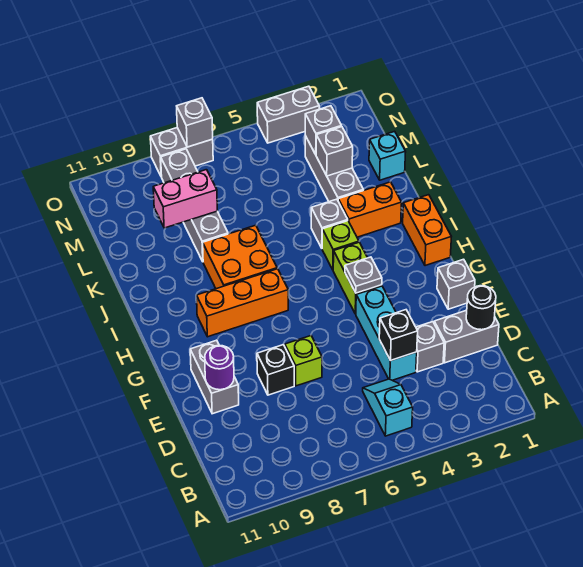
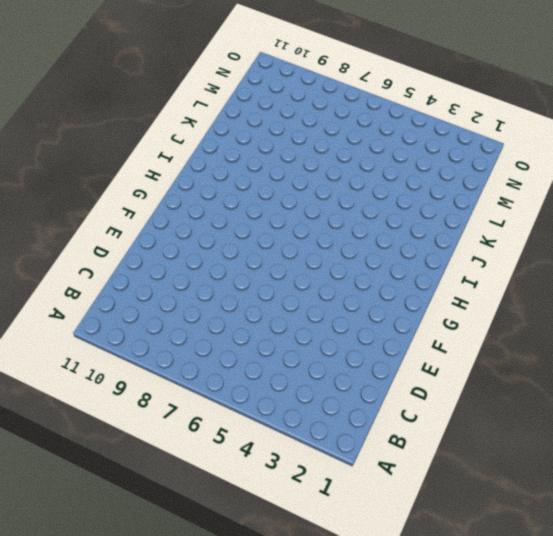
none -> cyan slope B5:C5 level 1 top B
none -> grey brick D1:D2 level 1
none -> grey brick D3 level 1

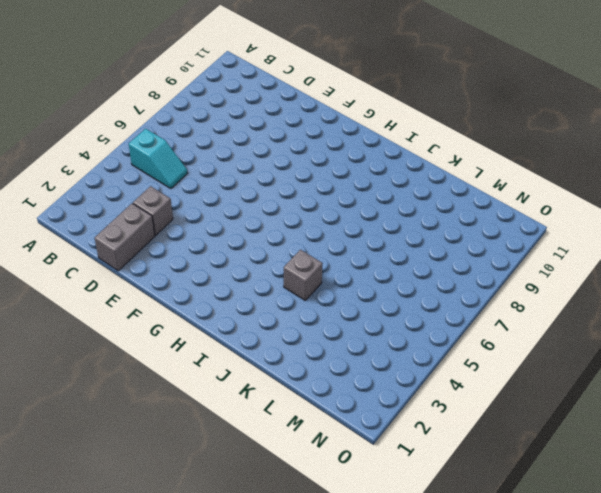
none -> cyan brick D4:F4 level 1
none -> lime brick E7 level 1
none -> black brick E8 level 1

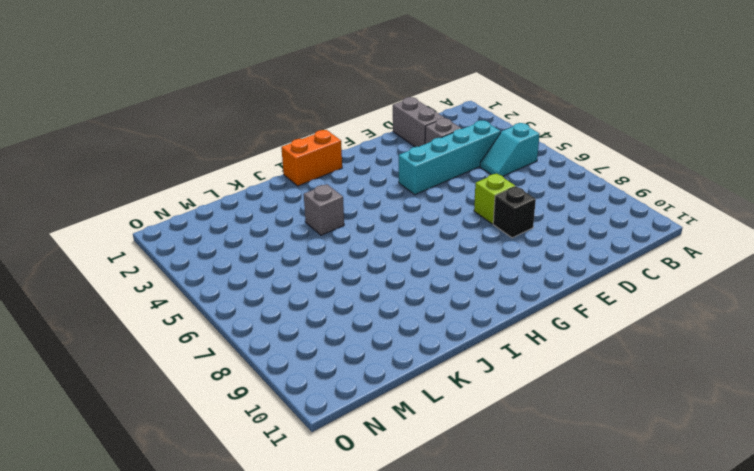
cyan brick C4:F4 level 1 -> cyan brick D4:F4 level 1
none -> grey brick E10:F10 level 1
none -> grey brick F1 level 1
none -> lime brick G4:H4 level 1

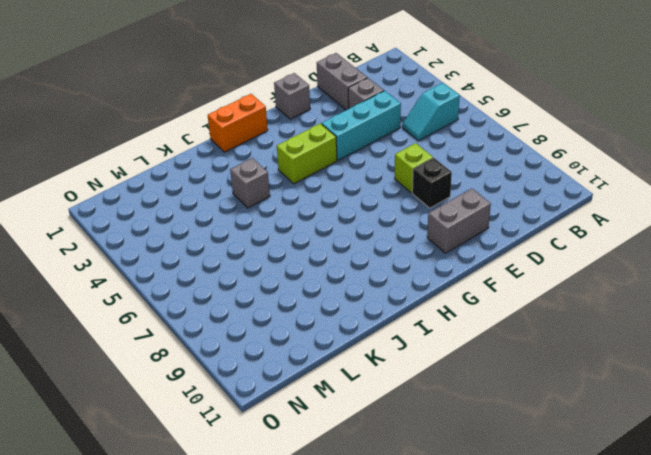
none -> orange brick H7:H9 level 1
none -> lime brick I4 level 1
none -> orange brick I7:J8 level 1

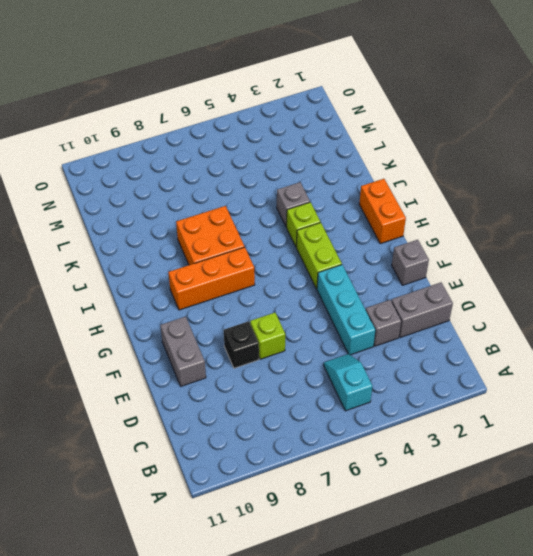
none -> orange brick J2:J3 level 1
none -> grey brick K3:M3 level 1
none -> grey brick K8:N8 level 1

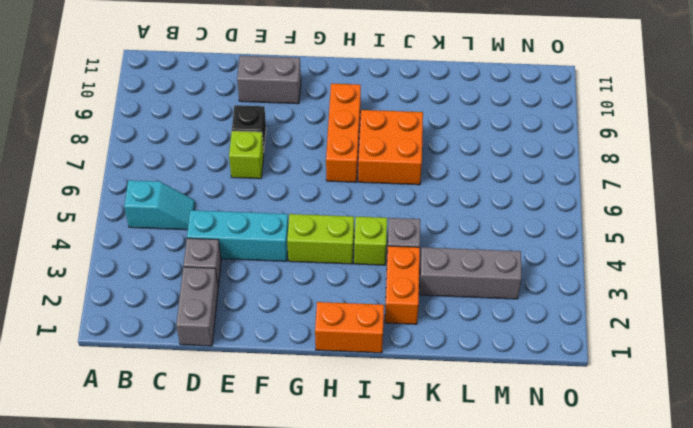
none -> grey brick F1 level 1
none -> grey brick K8:N8 level 1
none -> cyan brick L1 level 1

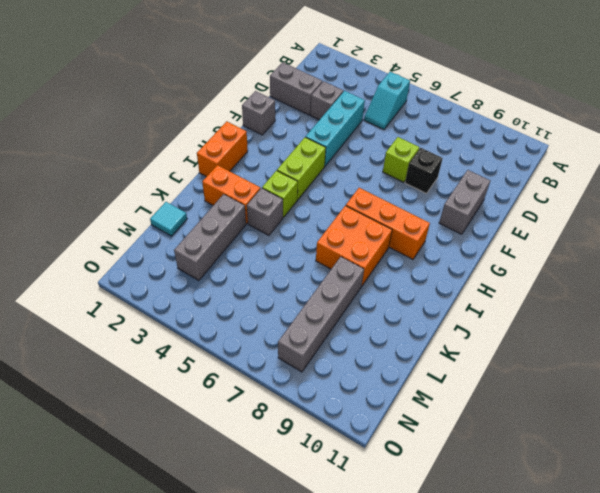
cyan tile L1 level 1 -> cyan brick L1 level 1
none -> grey brick O3:O4 level 1
none -> grey brick O7:O8 level 1
none -> black round brick D1 level 2

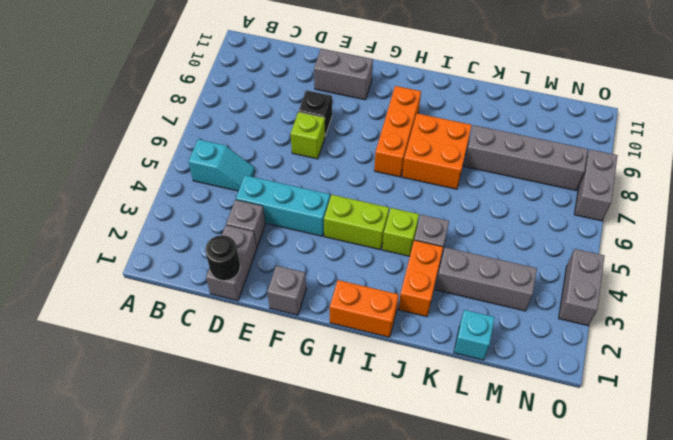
none -> black brick D4 level 2
none -> purple round brick E10 level 2
none -> grey plate G4 level 2

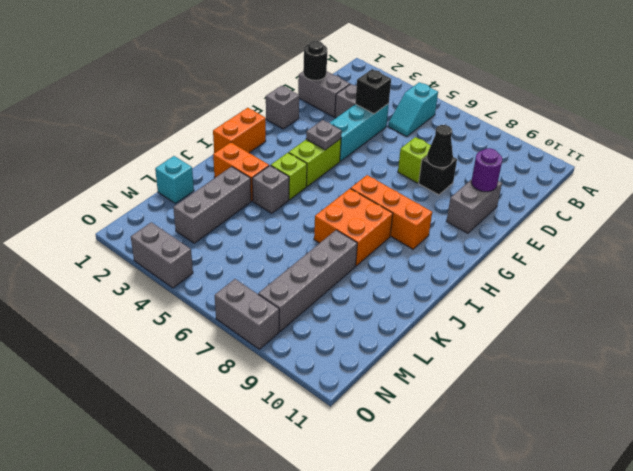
black cone E8 level 2 -> none
none -> grey brick L3 level 2
none -> pink brick L8:L9 level 2
none -> grey brick M3 level 2

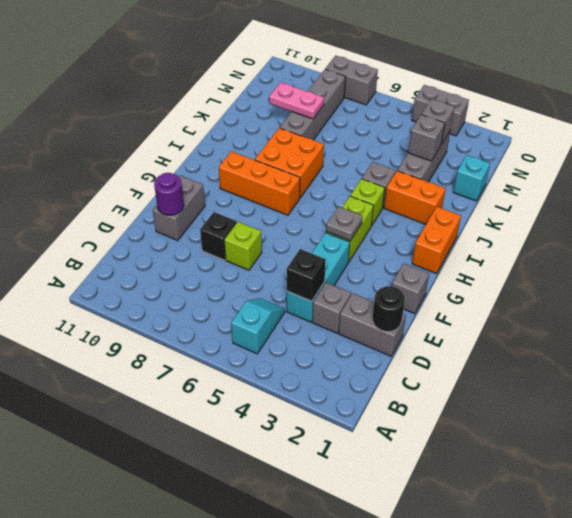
pink plate L8:L9 level 2 -> pink brick L8:L9 level 2
none -> grey brick O7 level 2

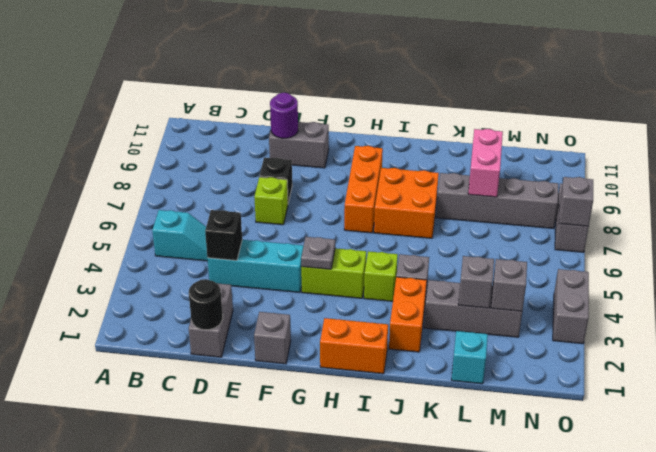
none -> grey brick D3 level 1

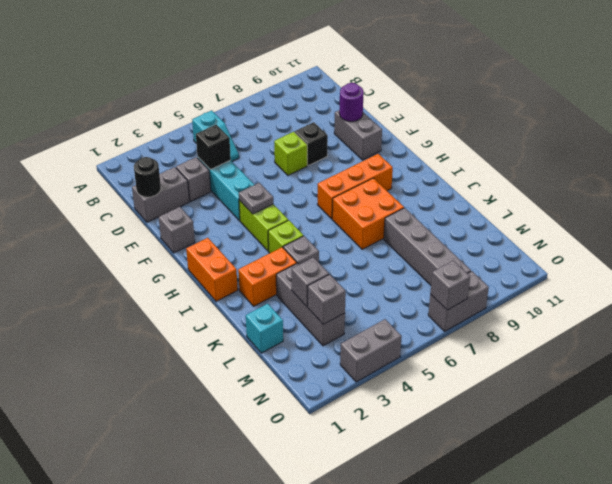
none -> pink brick L8:L9 level 2

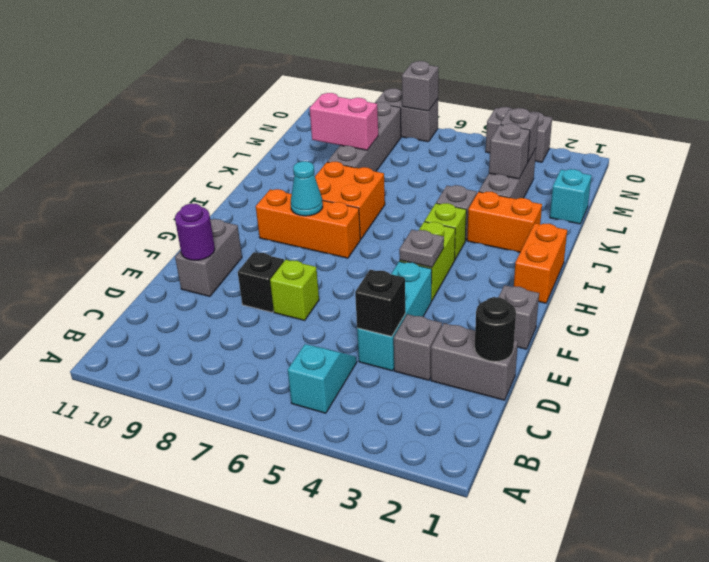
cyan cone H8 level 2 -> none

